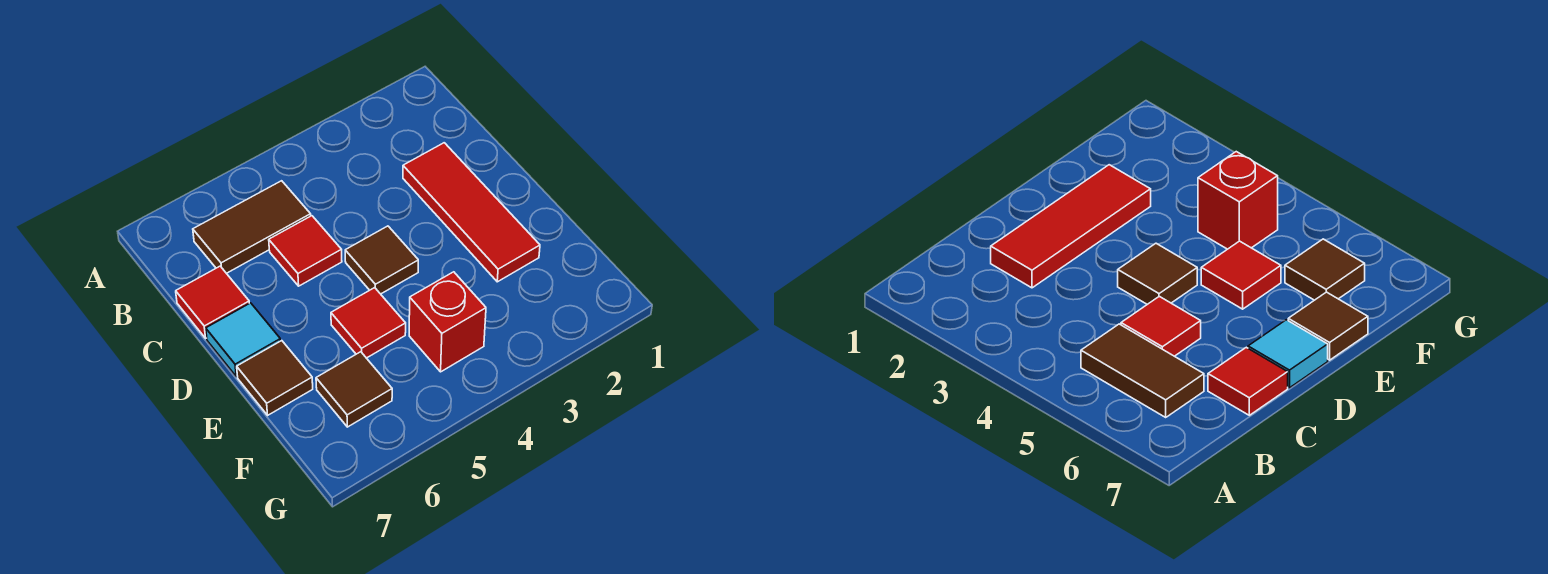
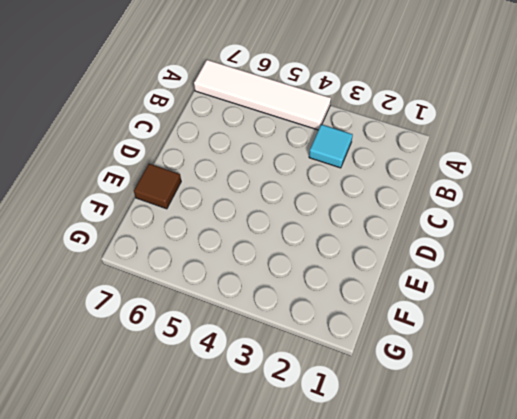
white tile A4:A7 level 1 -> none
cyan tile B3 level 1 -> cyan tile D7 level 1
none -> brown tile B5:B6 level 1
none -> red tile C2:E2 level 1

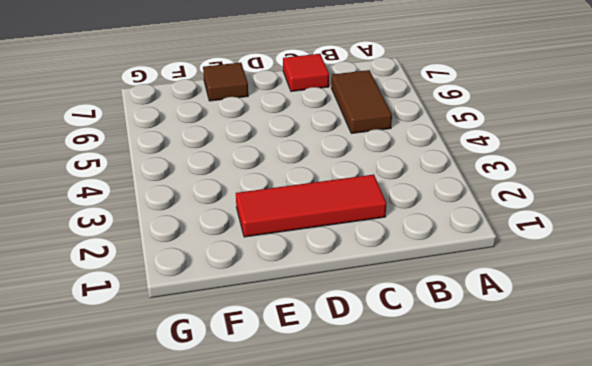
none -> red tile C5 level 1
none -> brown tile D4 level 1

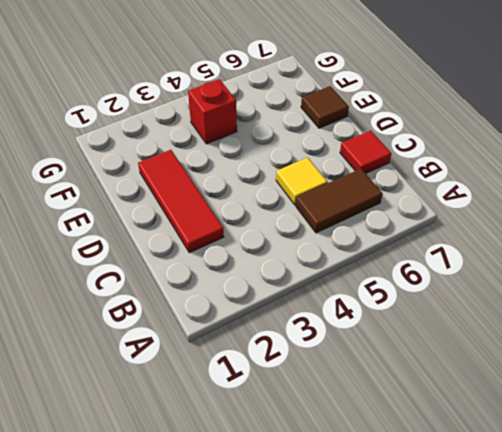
yellow tile C5 level 1 -> red tile C5 level 1
none -> brown tile D4 level 1
none -> cyan tile D7 level 1

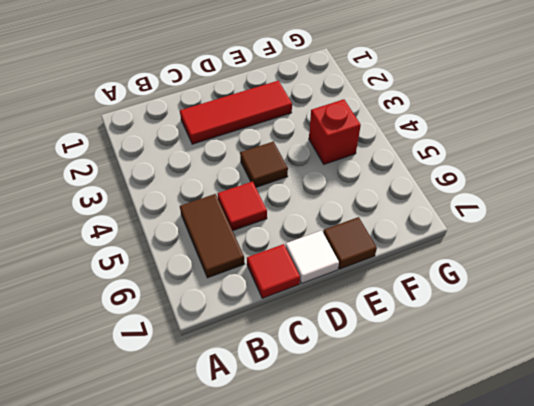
white tile D7 level 1 -> cyan tile D7 level 1
none -> red tile E5 level 1
none -> brown tile F6 level 1

